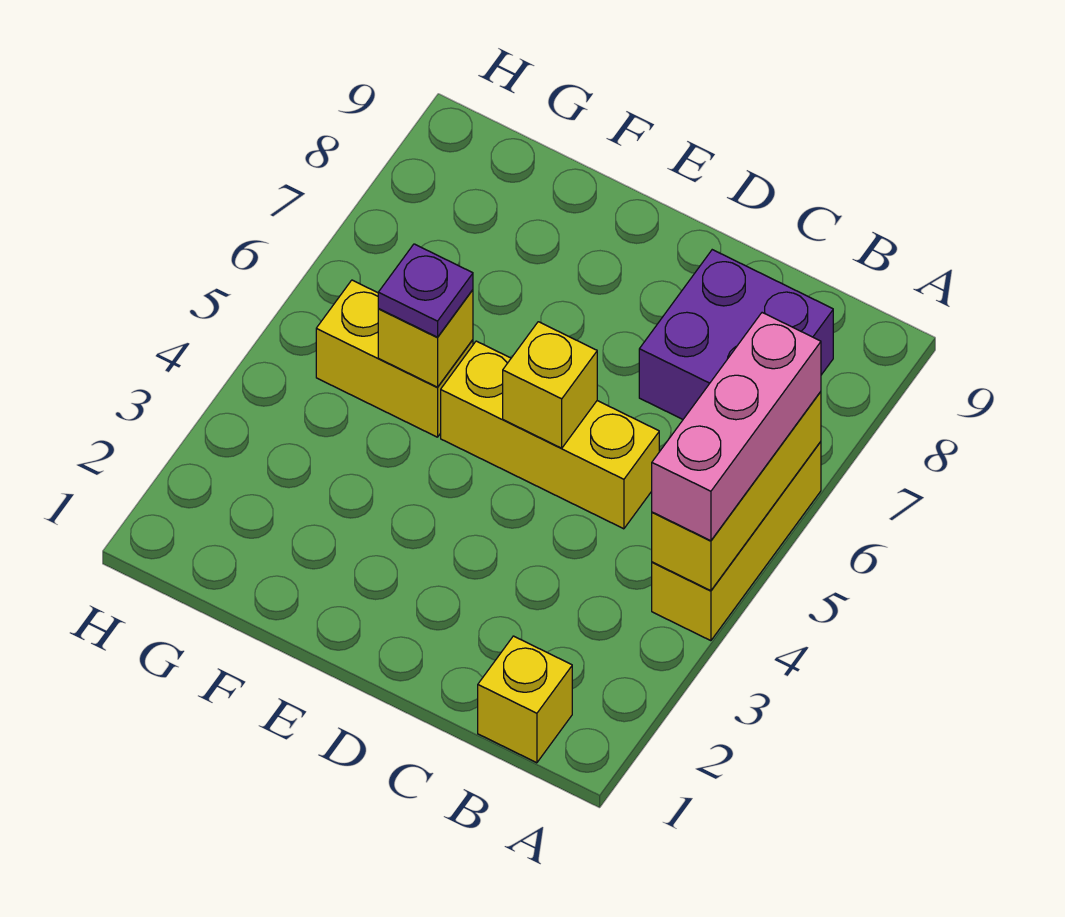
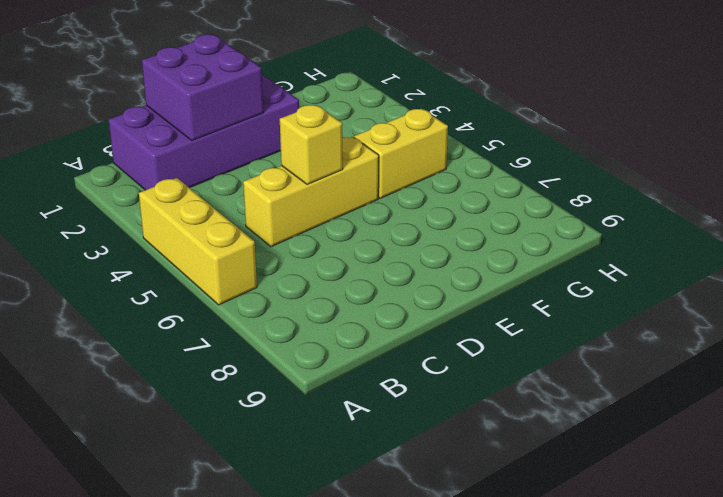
purple brick B1:E2 level 1 -> yellow brick B1 level 1
purple brick C1:D2 level 2 -> purple brick B7:C8 level 1
none -> yellow brick A4:A6 level 2
none -> yellow brick F5 level 2

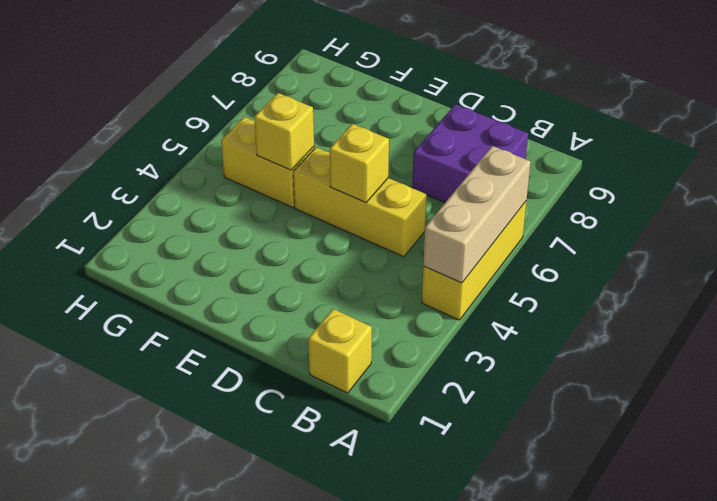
tan brick A4:A6 level 2 -> yellow brick A4:A6 level 2
none -> pink brick A4:A6 level 3
none -> purple plate F5 level 3

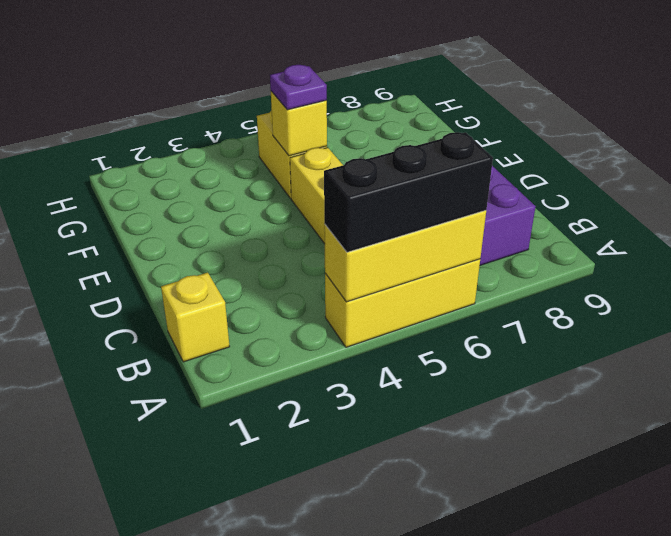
black brick A4:A6 level 3 -> pink brick A4:A6 level 3
none -> yellow brick D5 level 2

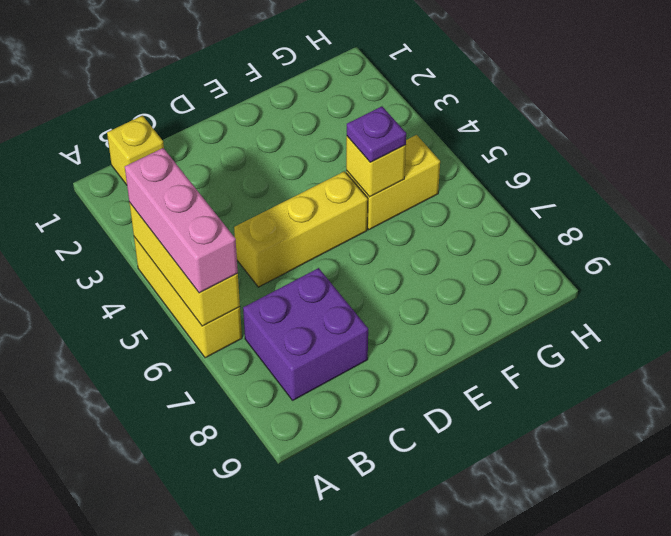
none -> yellow brick D5 level 2

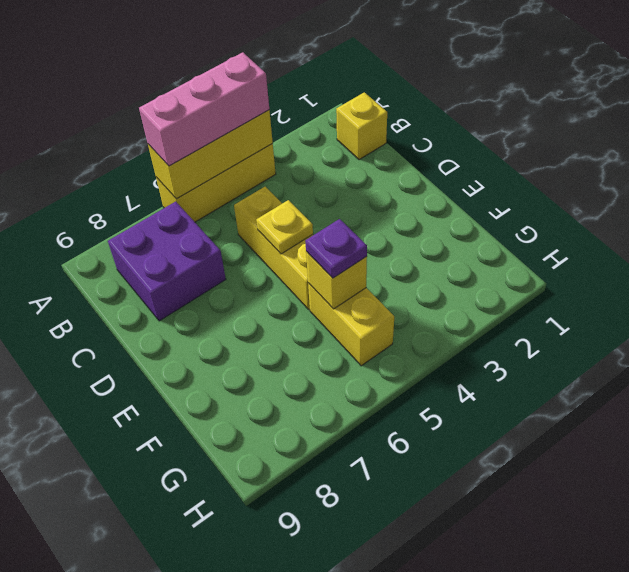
yellow plate D5 level 2 -> yellow brick D5 level 2

